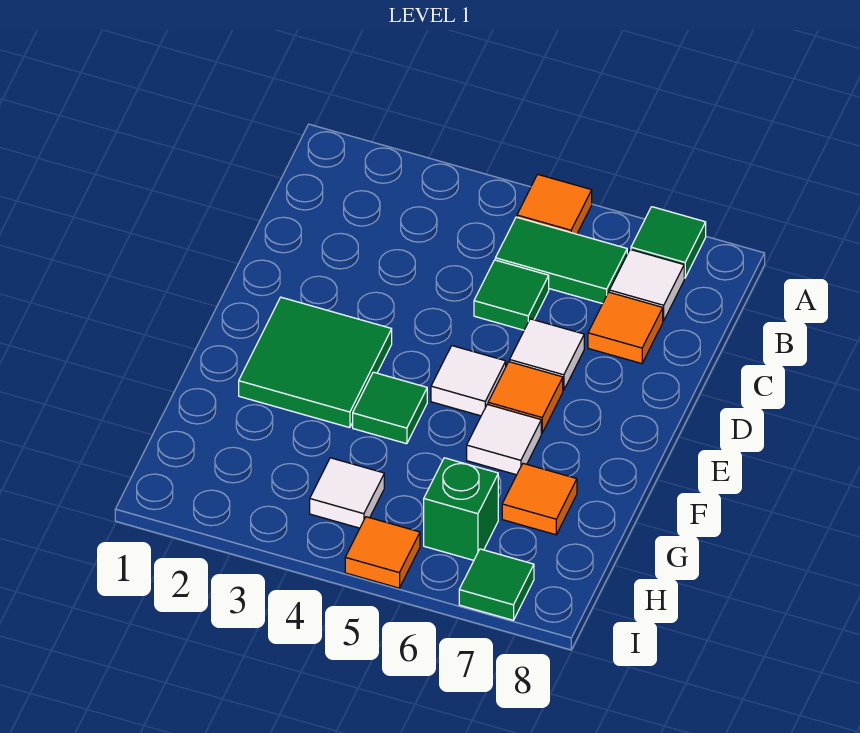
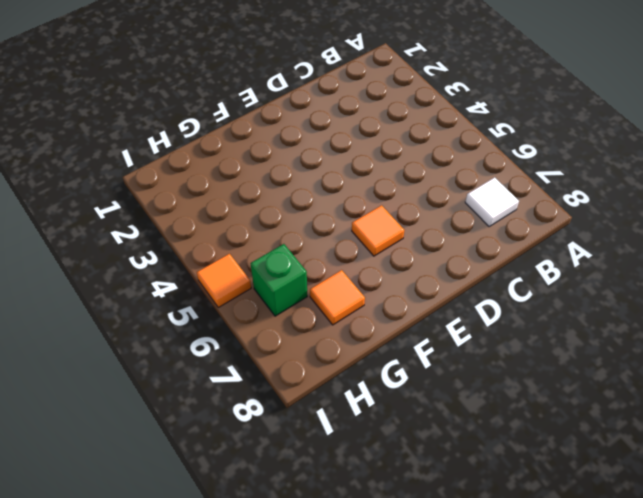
none -> orange tile A5 level 1
none -> green tile A7 level 1
none -> green tile B5:B6 level 1

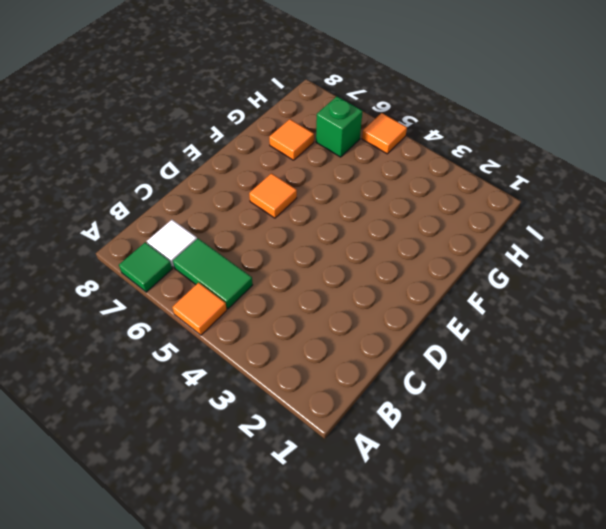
none -> green tile C5 level 1
none -> orange tile C7 level 1
none -> white tile D6 level 1

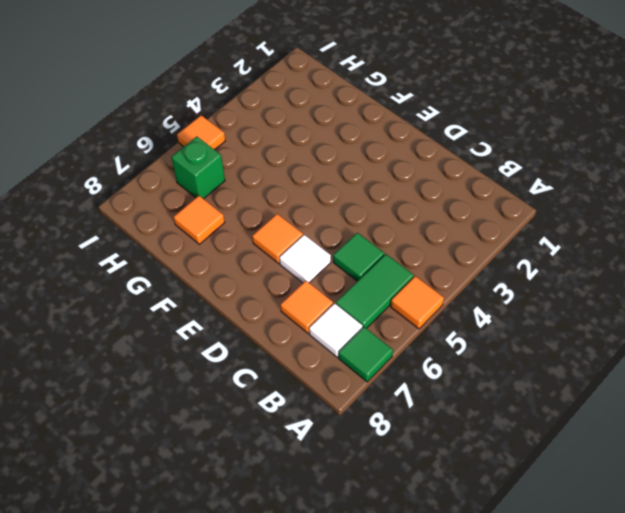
none -> green tile E2:F3 level 1
none -> white tile E5 level 1
none -> green tile F4 level 1

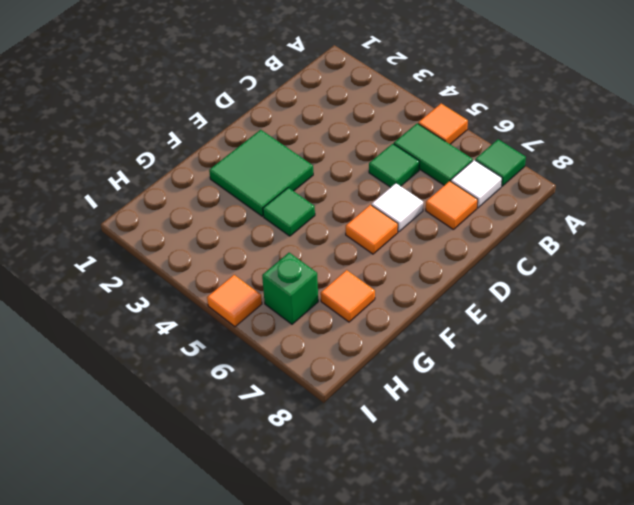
none -> white tile E5 level 1
none -> white tile F6 level 1
none -> white tile H4 level 1

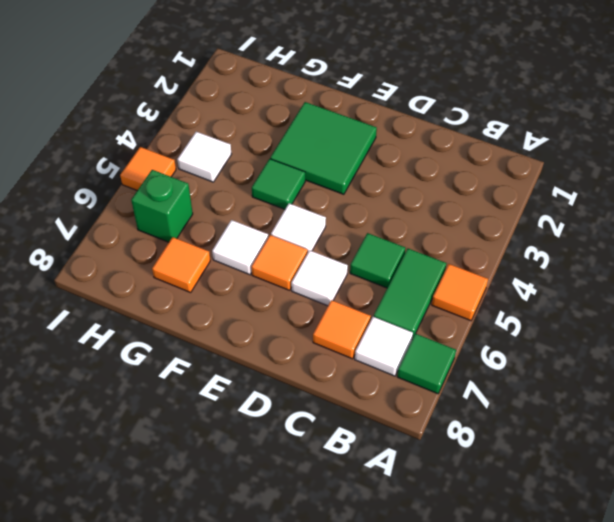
none -> green tile I7 level 1

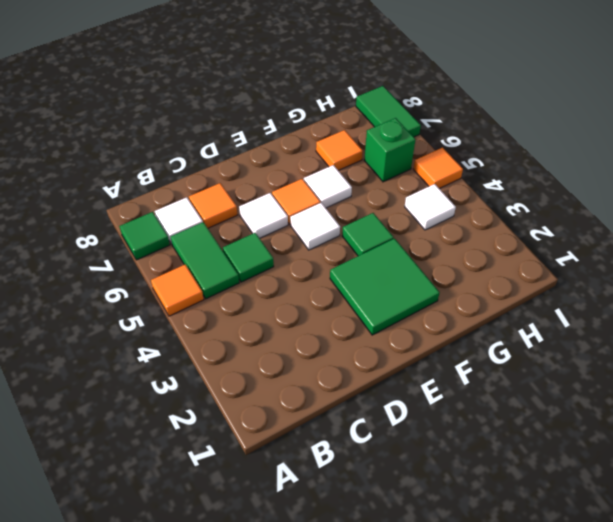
green tile I7:I8 level 1 -> green tile I7 level 1

